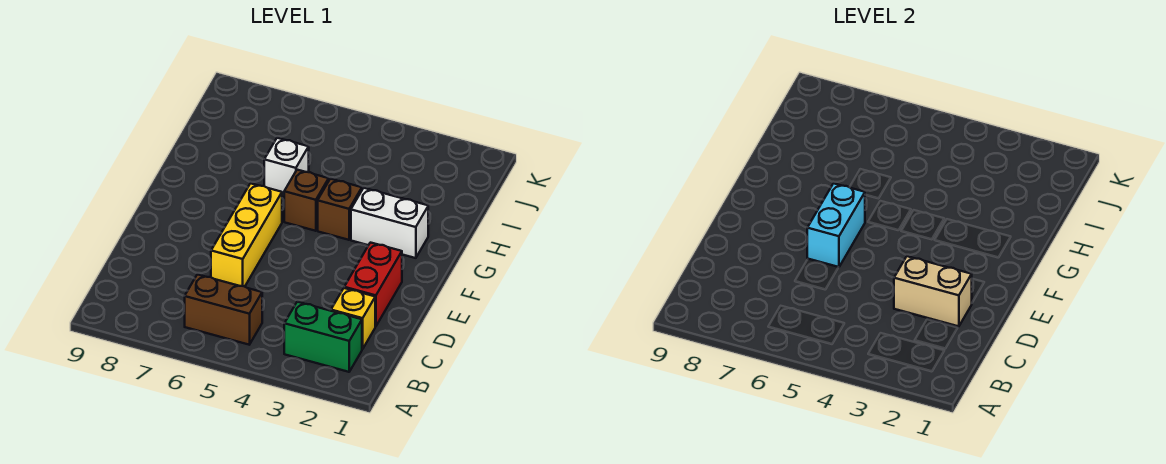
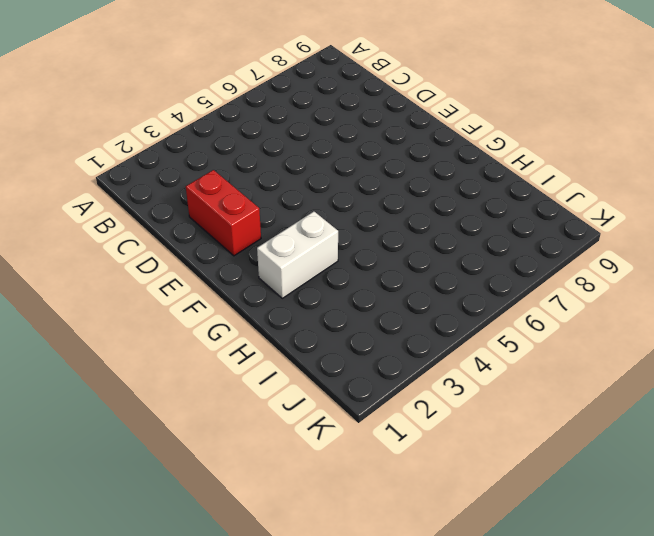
none -> green brick B2:B3 level 1
none -> brown brick B5:B6 level 1

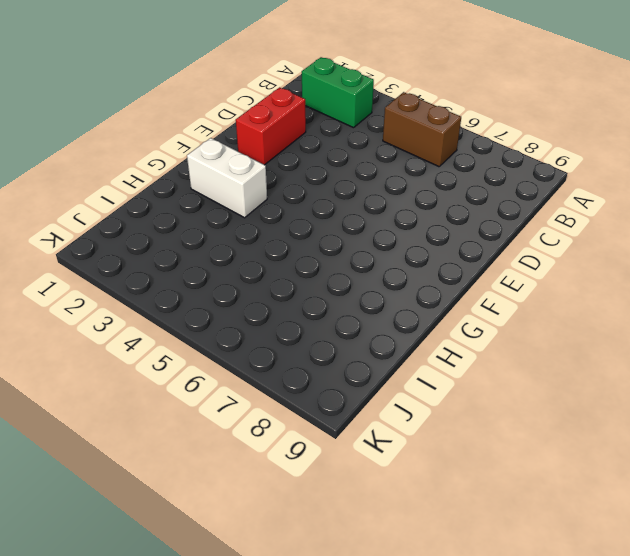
none -> yellow brick C2 level 1
none -> yellow brick D6:F6 level 1

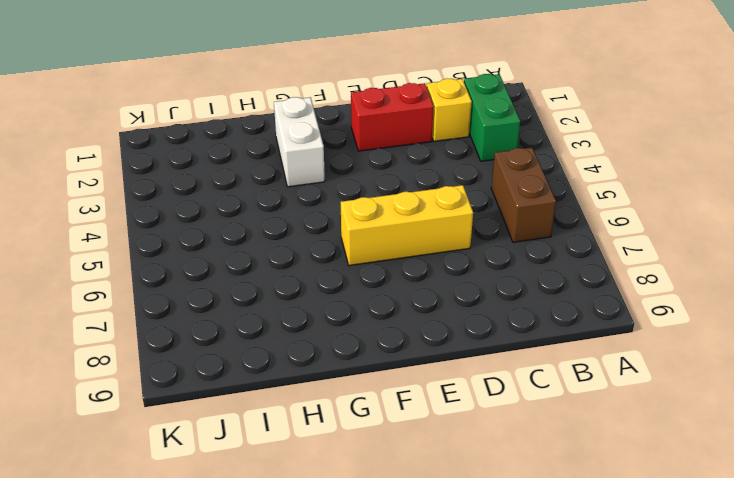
none -> brown brick G4 level 1
none -> brown brick G5 level 1

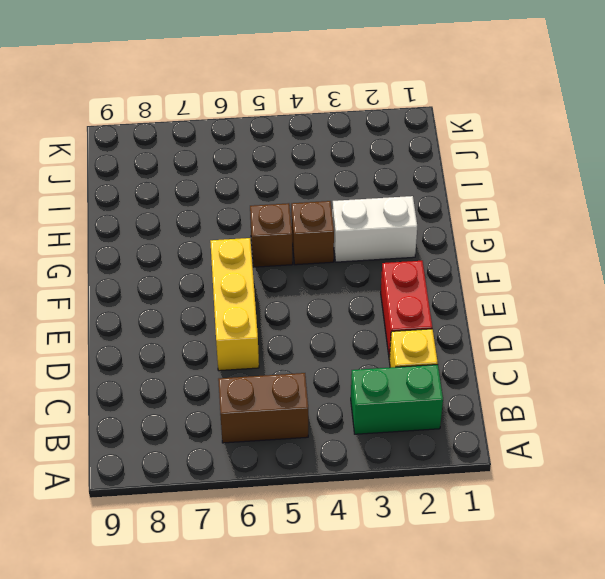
none -> white brick H6 level 1
none -> tan brick D2:D3 level 2

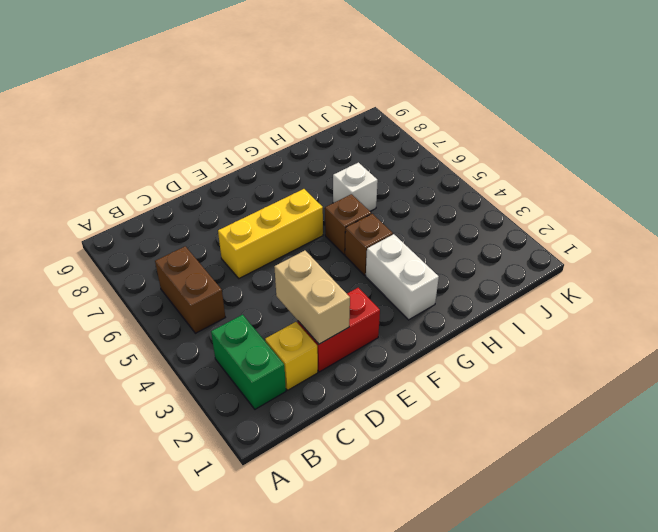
none -> cyan brick E6:F6 level 2

